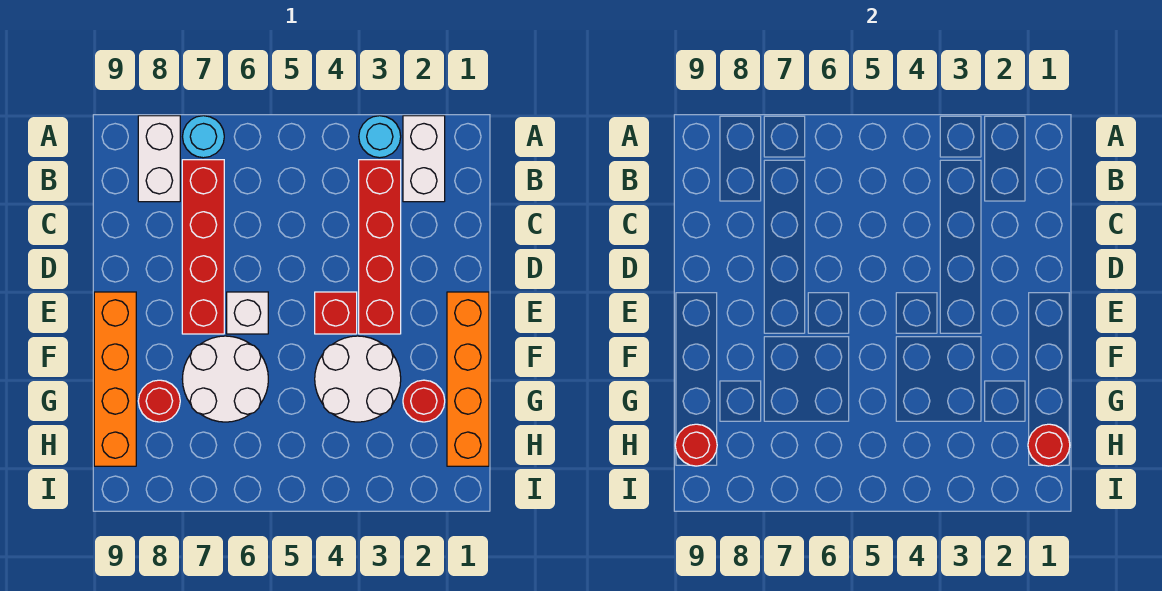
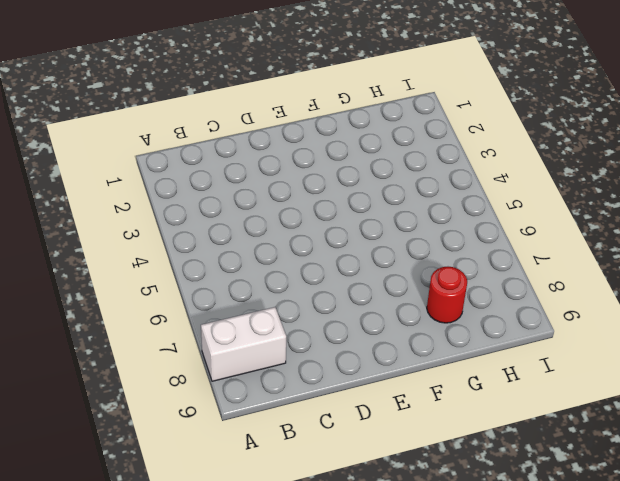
none -> white brick A2:B2 level 1
none -> cyan round brick A3 level 1
none -> cyan round brick A7 level 1

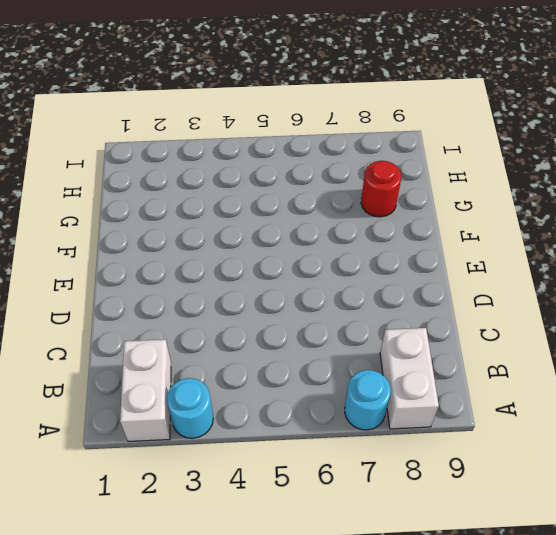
none -> red brick B3:E3 level 1
none -> red brick B7:E7 level 1
none -> orange brick E1:H1 level 1

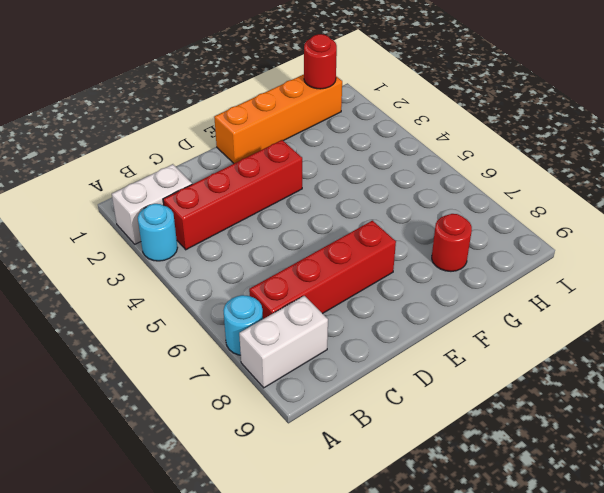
none -> red brick E4 level 1
none -> white brick E6 level 1
none -> orange brick E9:H9 level 1

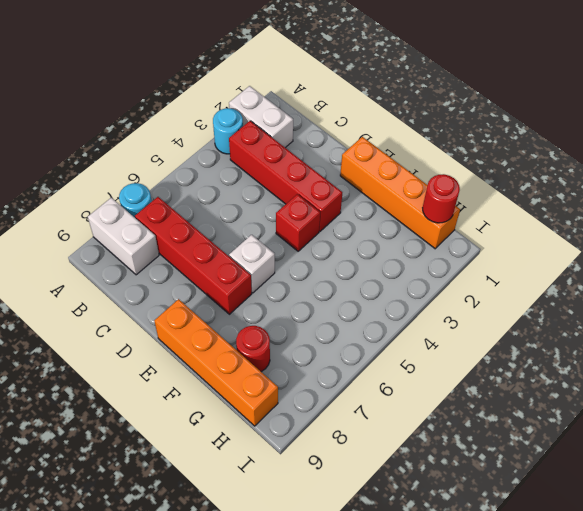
none -> white round brick F3:G4 level 1
none -> white round brick F6:G7 level 1
none -> red round brick G2 level 1

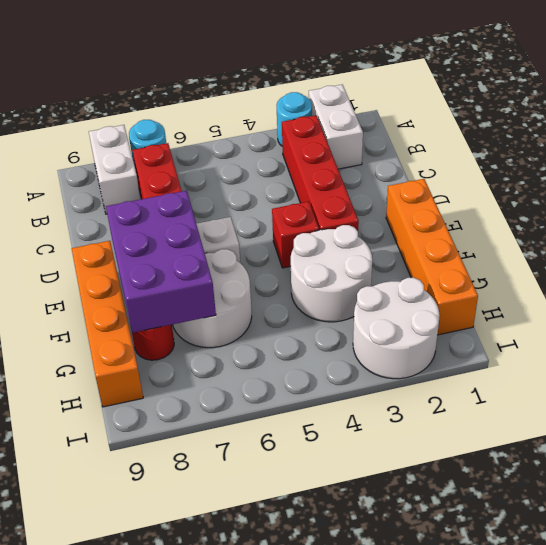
purple brick E7:G8 level 2 -> none
white round brick H2:I3 level 1 -> none
none -> red round brick G2 level 1
none -> red round brick H1 level 2
none -> red round brick H9 level 2

